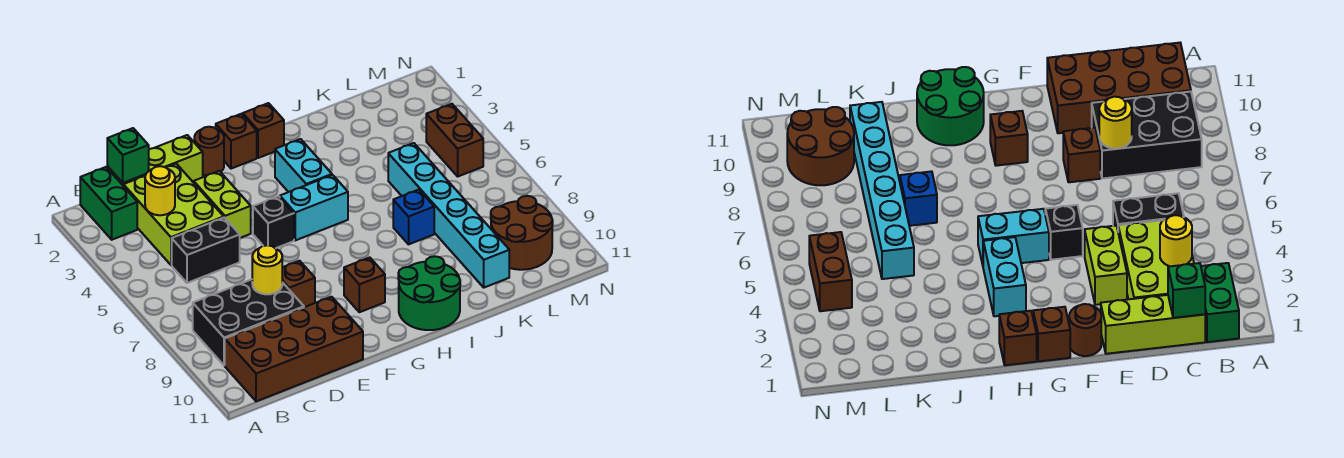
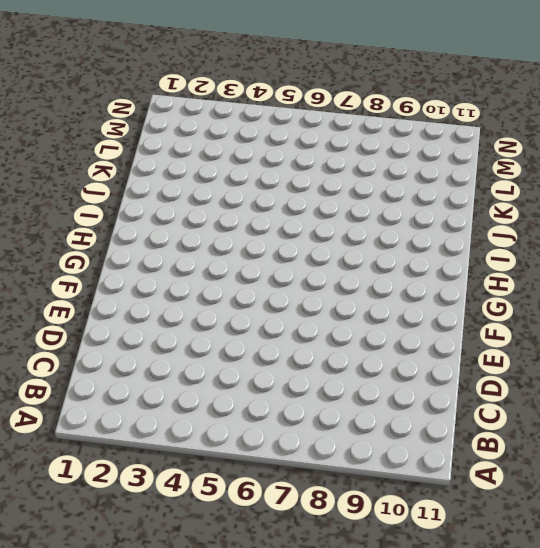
none -> green brick B1:B2 level 1
none -> black brick B8:D9 level 1
none -> brown brick B10:E11 level 1

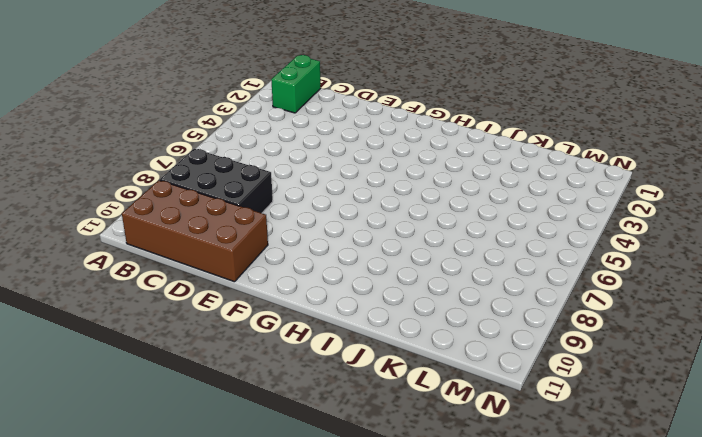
none -> lime brick C1:E1 level 1
none -> lime brick C2:D4 level 1
none -> black brick C5:D5 level 1

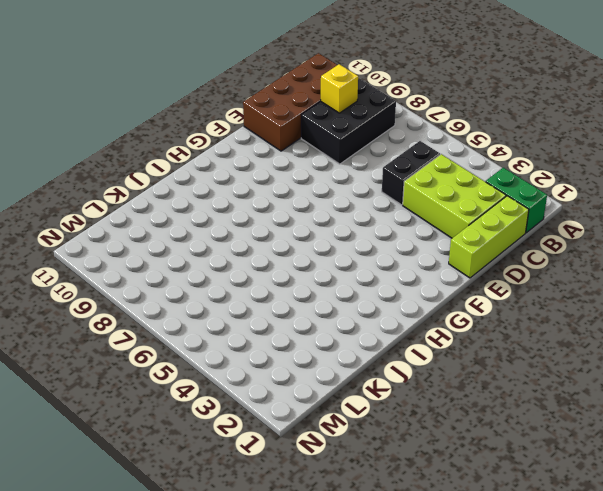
yellow brick C9 level 2 -> none
none -> lime brick E3:E4 level 1
none -> brown brick E8 level 1
none -> brown round brick F1 level 1

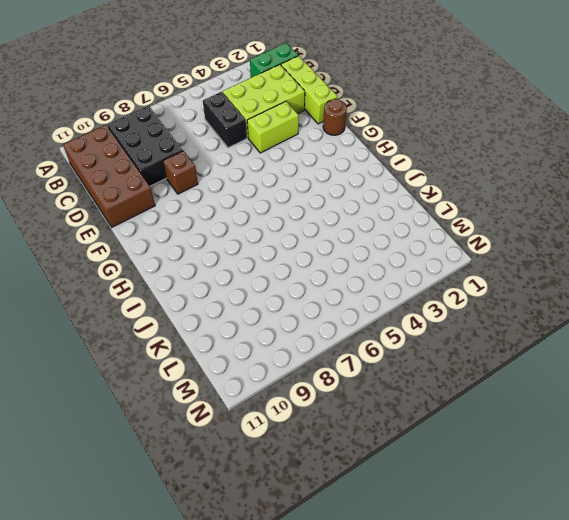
none -> black brick F5 level 1
none -> brown brick G1 level 1
none -> cyan brick G5:H5 level 1

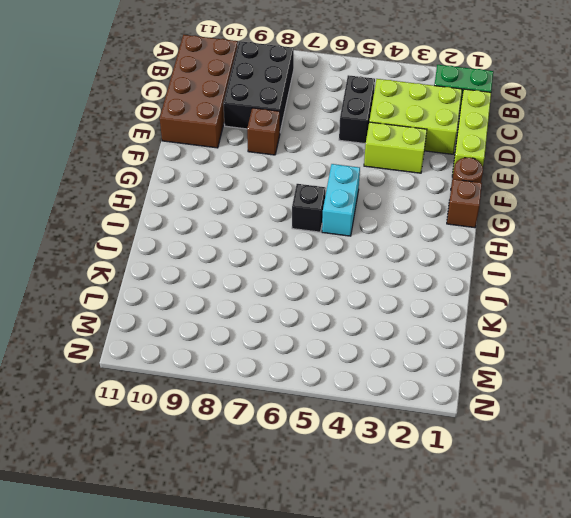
black brick H6 level 1 -> black brick F5 level 1
none -> brown brick G9 level 1
none -> brown brick H1 level 1
none -> cyan brick H3:H4 level 1

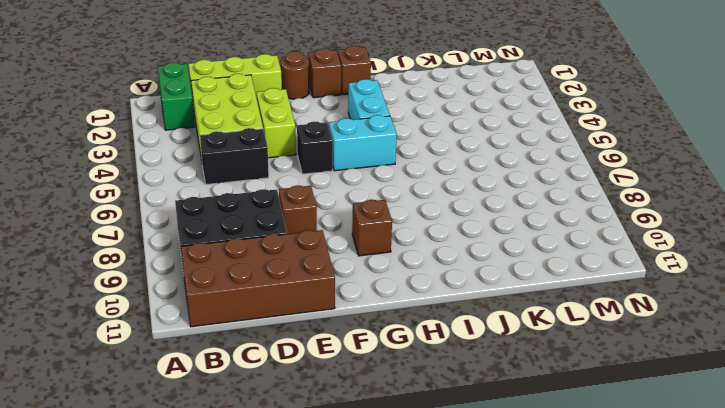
none -> green round brick H10:I11 level 1
none -> blue brick J7 level 1
none -> cyan brick K5:K10 level 1

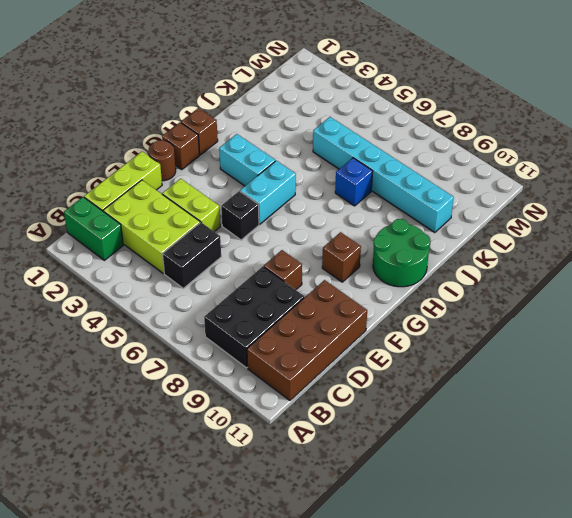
none -> brown round brick L9:M10 level 1
none -> brown brick M4:M5 level 1
none -> green brick C1 level 2

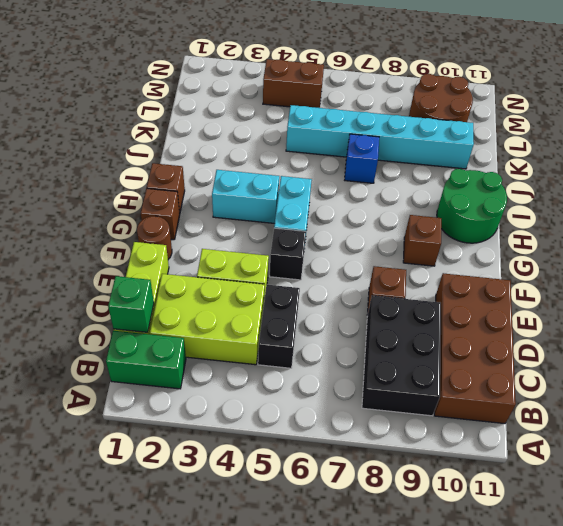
none -> yellow round brick C3 level 2
none -> yellow round brick D8 level 2

